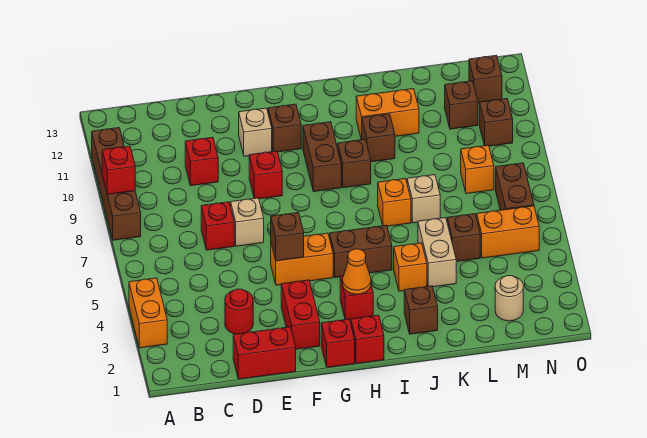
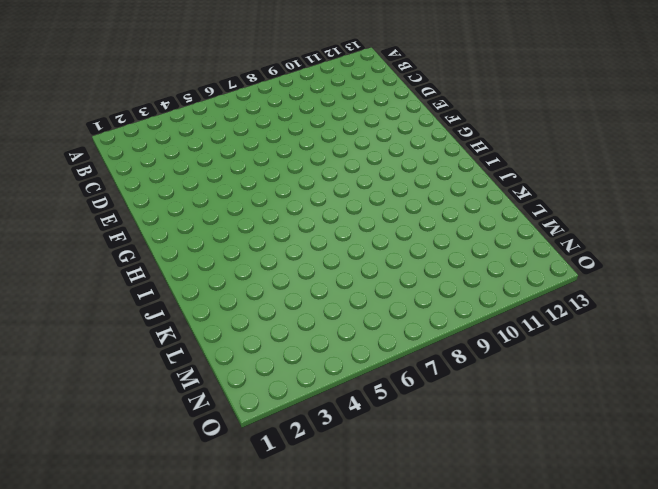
none -> orange brick A3:A4 level 1
none -> brown brick A8:A11 level 1
none -> red brick D1:E1 level 1
none -> red round brick D3 level 1

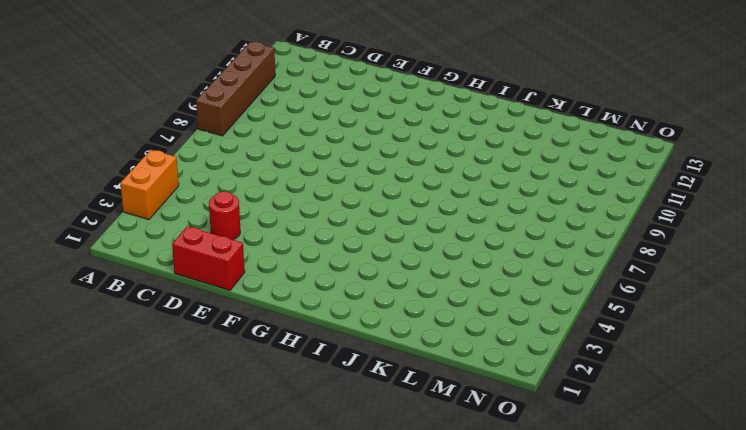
none -> red brick D7 level 1
none -> red brick D10 level 1
none -> tan brick E7 level 1
none -> red brick F2:F3 level 1

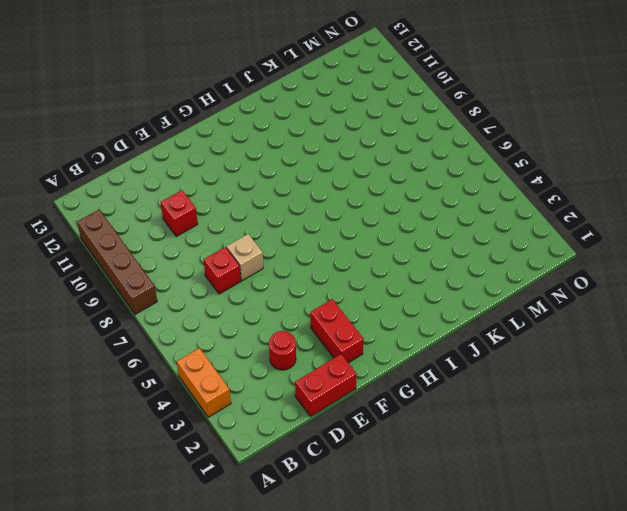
none -> orange brick F5:G5 level 1
none -> red brick F9 level 1
none -> tan brick F11 level 1
none -> red brick G1 level 1

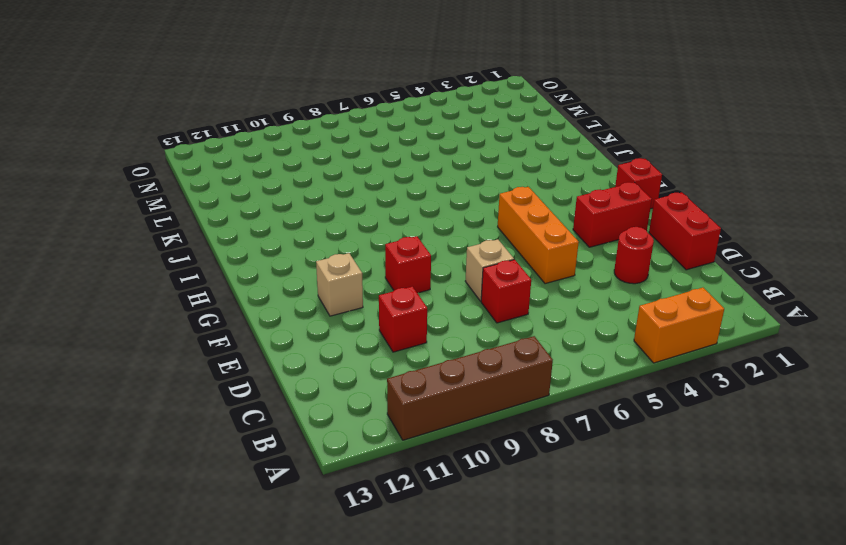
orange brick E5:G5 level 1 -> orange brick F5:G5 level 1
none -> brown brick G11 level 1
none -> red brick H1 level 1
none -> red brick H3 level 1
none -> brown brick H5:I5 level 1

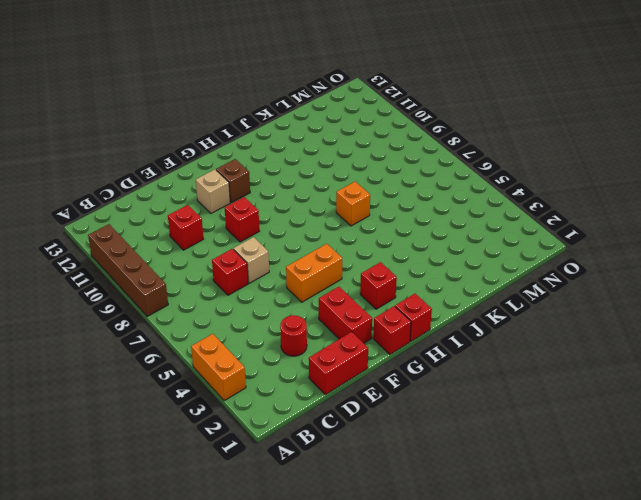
none -> brown brick H5:I5 level 1
none -> brown brick H9:H10 level 1
none -> brown brick I9 level 1
none -> brown brick J2 level 1

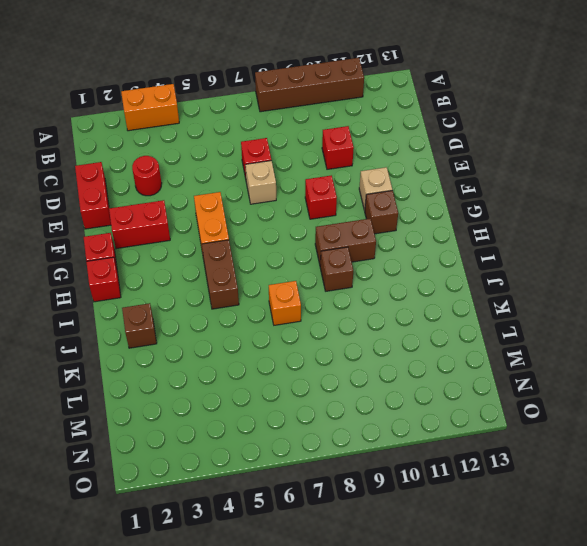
none -> red brick H3 level 1
none -> orange brick J4 level 1
none -> brown brick J10 level 1
none -> orange brick J11:K11 level 1

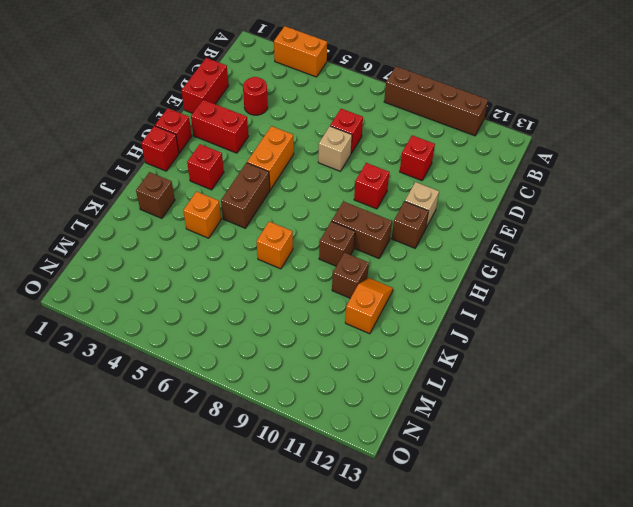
orange slope J11:K11 level 1 top K -> orange brick J11:K11 level 1
none -> tan brick K4:K5 level 1
none -> tan brick K7 level 1
none -> brown brick L5 level 1
none -> tan round brick M2 level 1

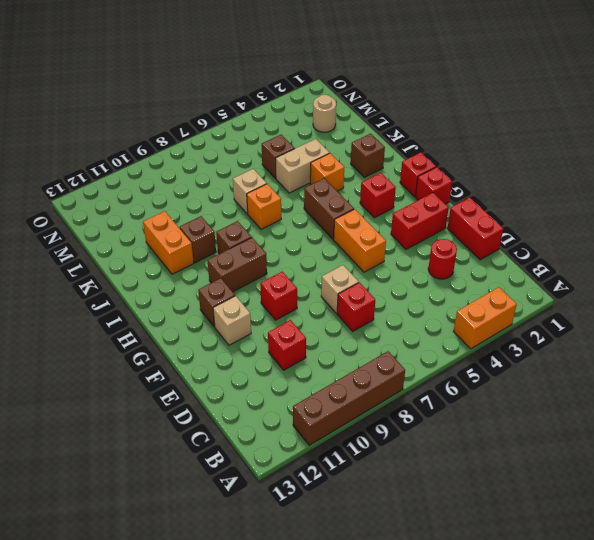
none -> orange brick M5:N5 level 1
none -> orange brick M8 level 1
none -> brown brick M11 level 1
none -> brown brick N6:N7 level 1

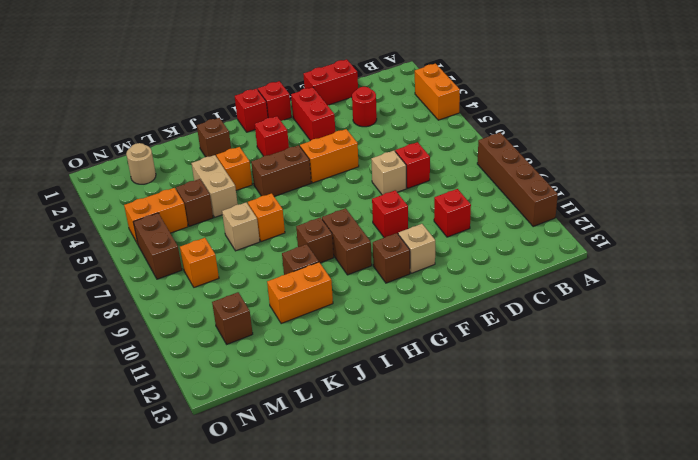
none -> brown brick N10 level 1
none -> brown brick N12 level 1
none -> red brick A9 level 2
none -> brown brick F5 level 2

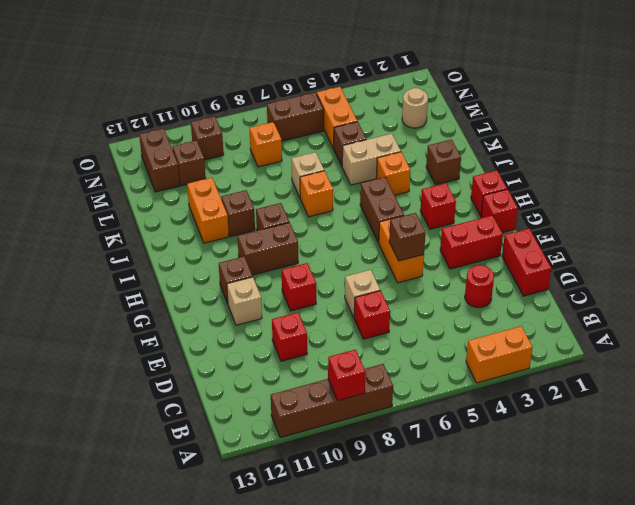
brown brick M12:N12 level 1 -> brown brick N12 level 1
none -> orange cone H3 level 2

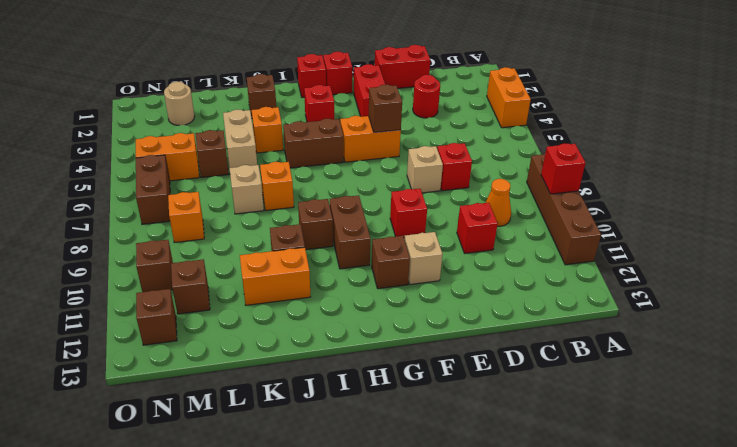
orange cone C9 level 1 -> orange cone H3 level 2

